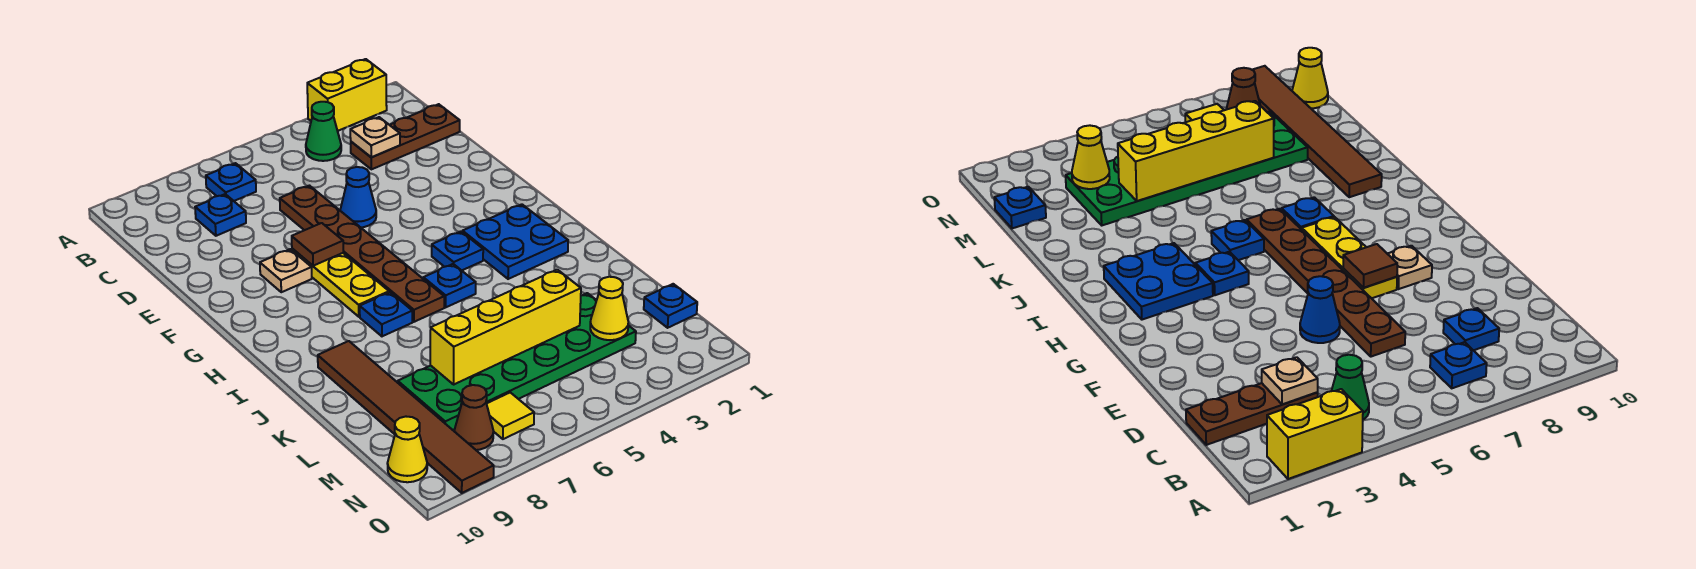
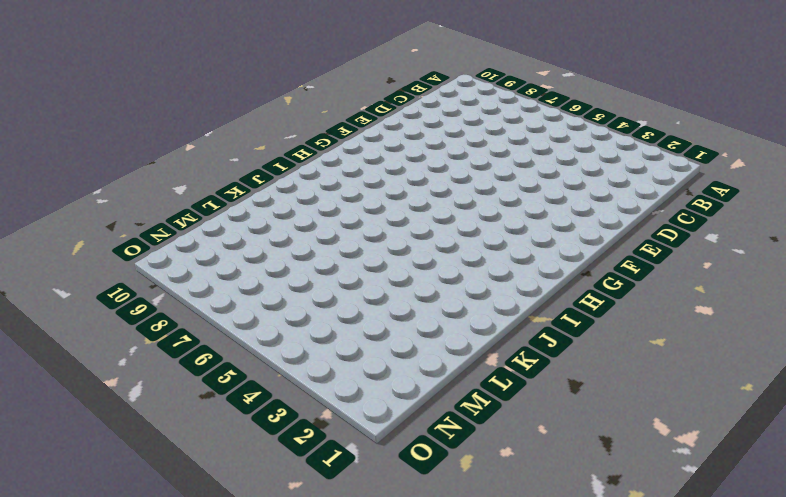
none -> yellow brick A2:A3 level 1
none -> green cone B4 level 1
none -> blue plate B7 level 1

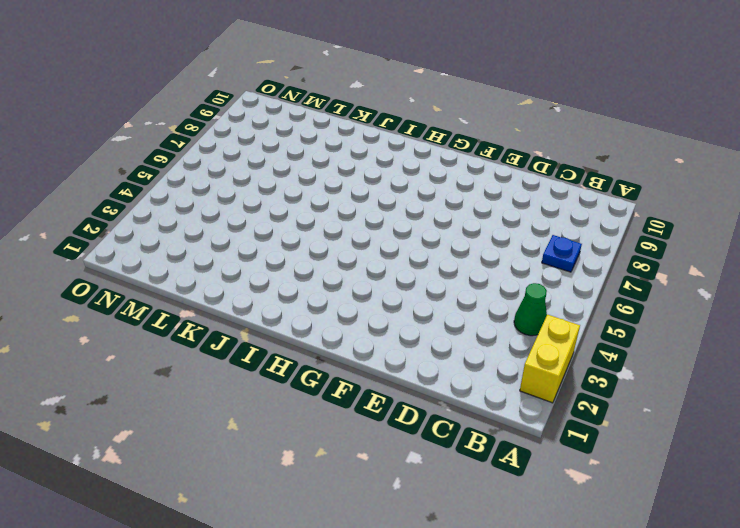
none -> brown plate C1:C3 level 1
none -> blue plate C8 level 1
none -> brown plate D6:I6 level 1

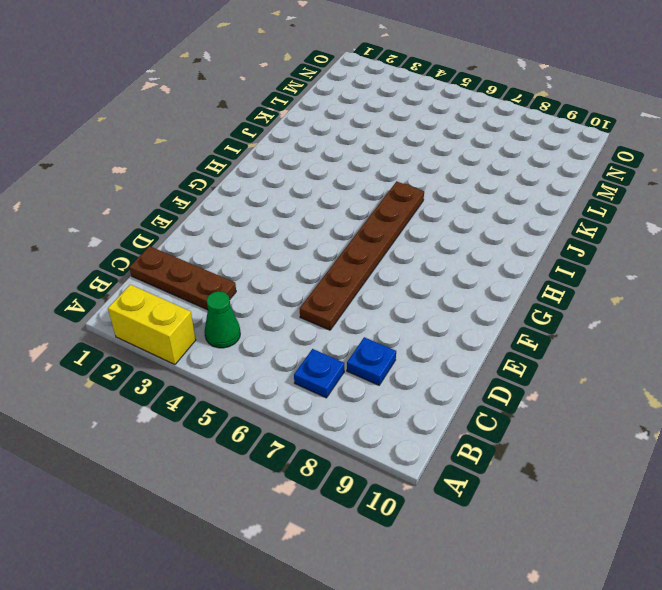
none -> blue cone E5 level 1
none -> yellow plate F7:H7 level 1
none -> tan plate F8 level 1

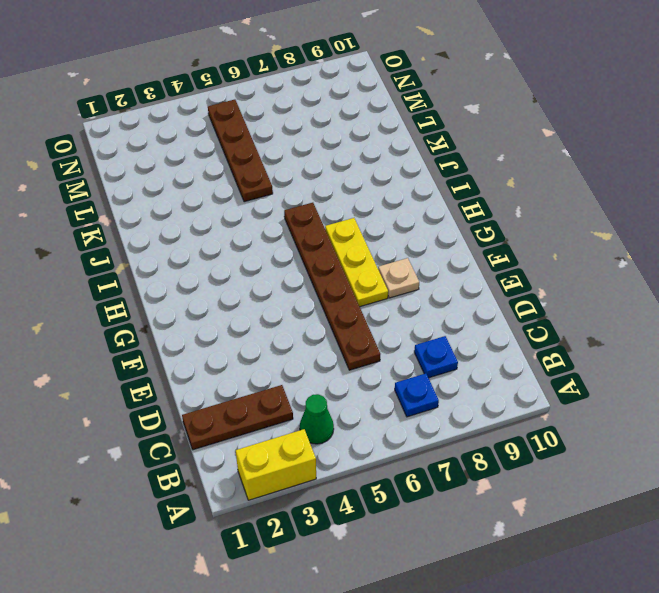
brown plate K5:N5 level 1 -> green plate L3:M8 level 1
none -> blue cone E5 level 1
none -> blue plate H2:I3 level 1
none -> blue plate H4 level 1

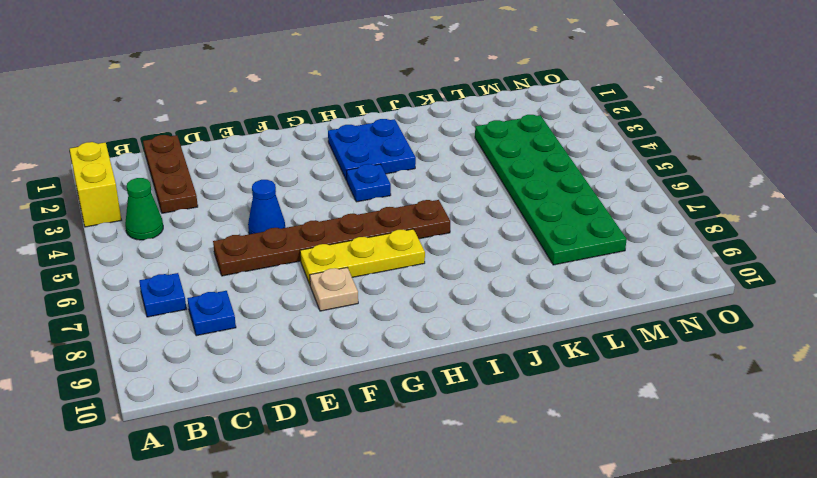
none -> blue plate I5 level 1
none -> blue plate I7 level 1
none -> brown tile J9:O9 level 1

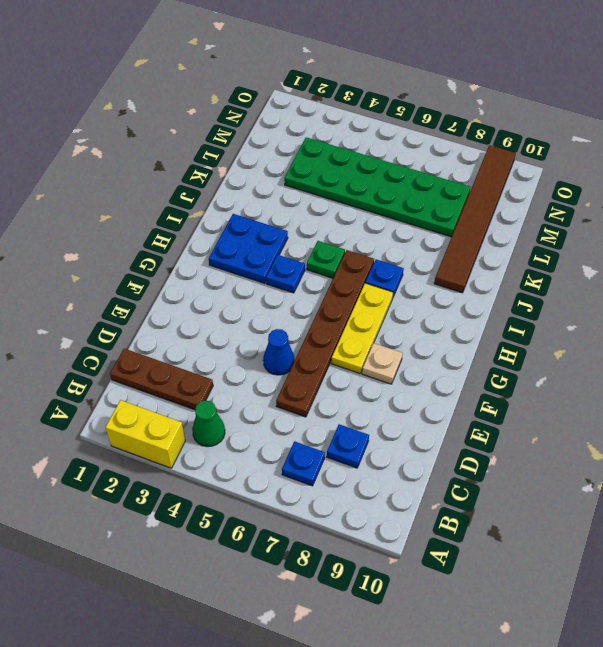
green plate I5 level 1 -> blue plate I5 level 1
none -> blue plate M1 level 1
none -> yellow tile N7 level 1
none -> brown cone N8 level 1

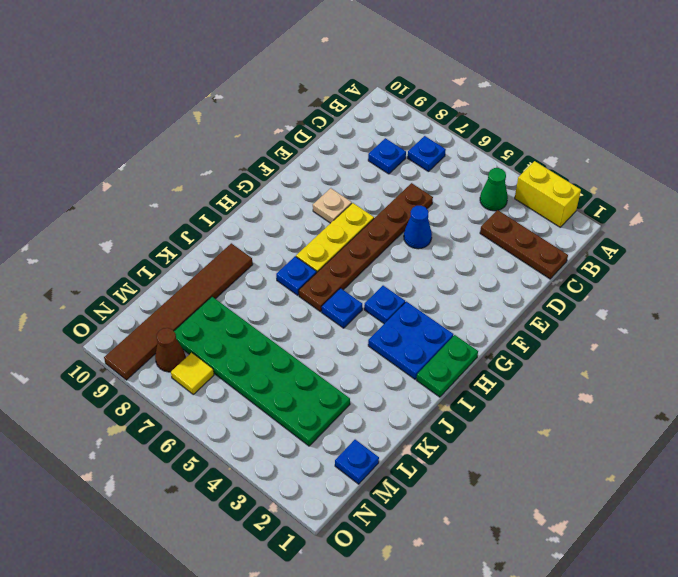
green plate H1:I1 level 1 -> none
none -> yellow cone N10 level 1
none -> tan plate C3 level 2
none -> brown tile F7 level 2

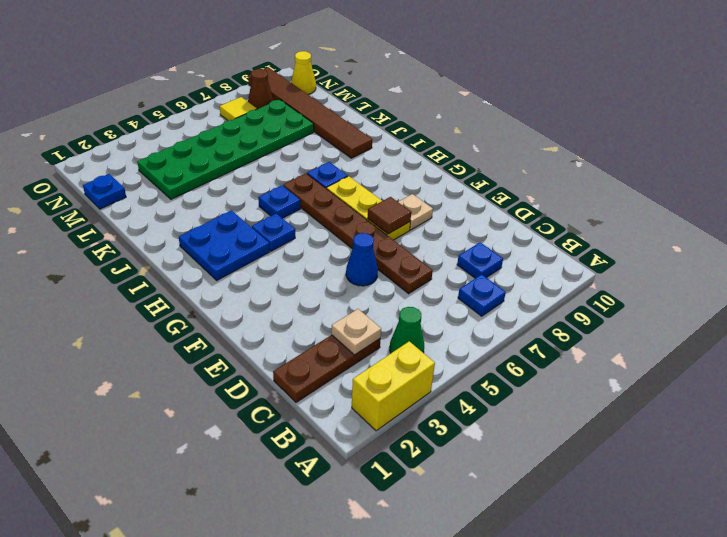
none -> yellow brick L4:L7 level 2
none -> yellow cone M3 level 2

